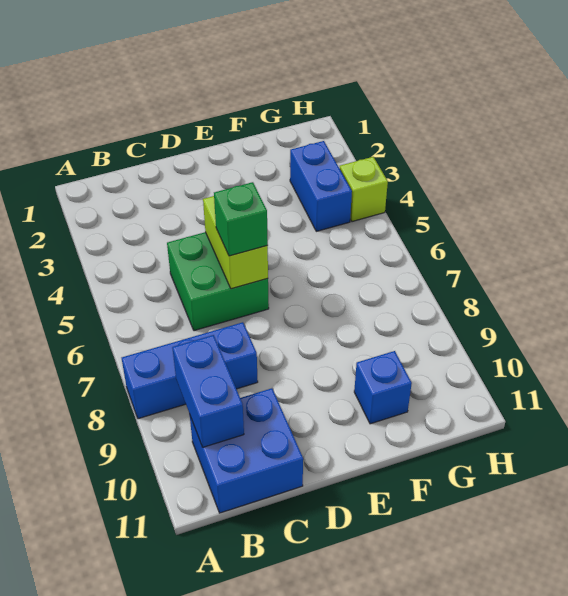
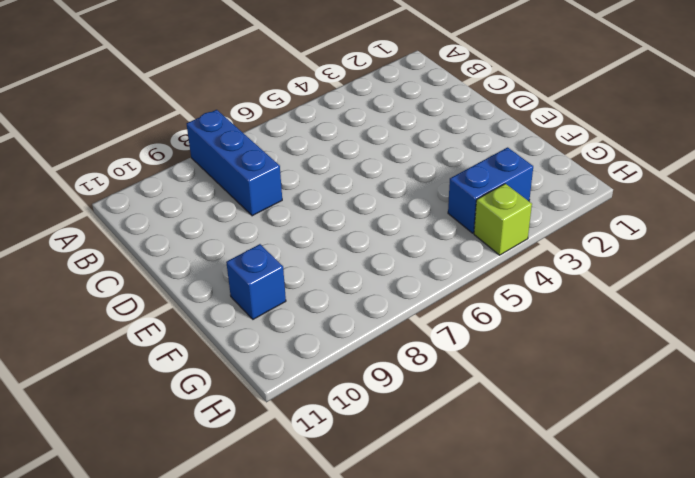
none -> blue brick B10:C11 level 1
none -> green brick C5:D6 level 1

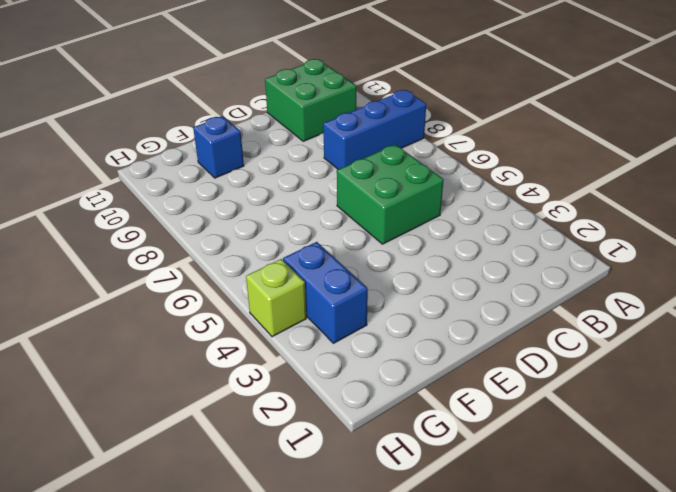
green brick B10:C11 level 1 -> blue brick B10:C11 level 1
none -> blue brick B9:B10 level 2
none -> lime brick D5:D6 level 2

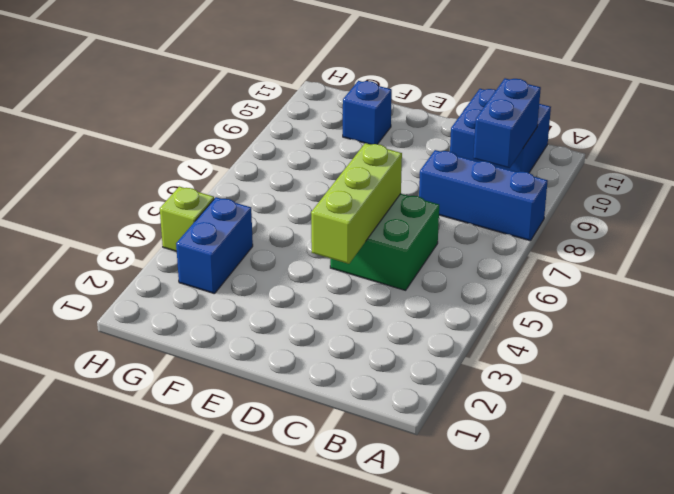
lime brick D4:D6 level 2 -> lime brick D5:D6 level 2
none -> green brick D6 level 3

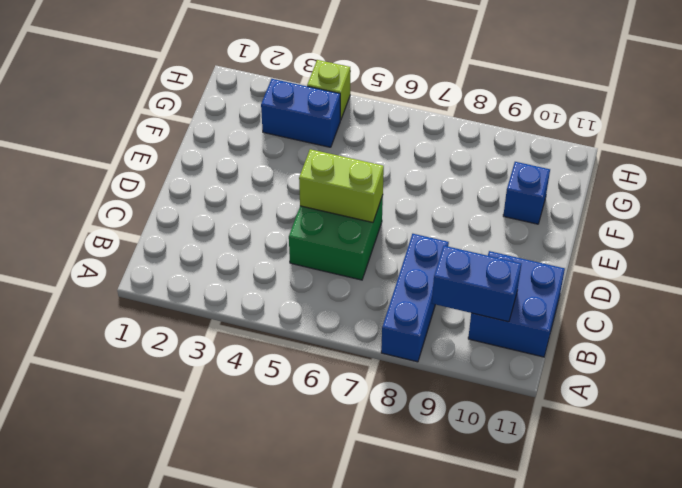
none -> green brick D6 level 3

